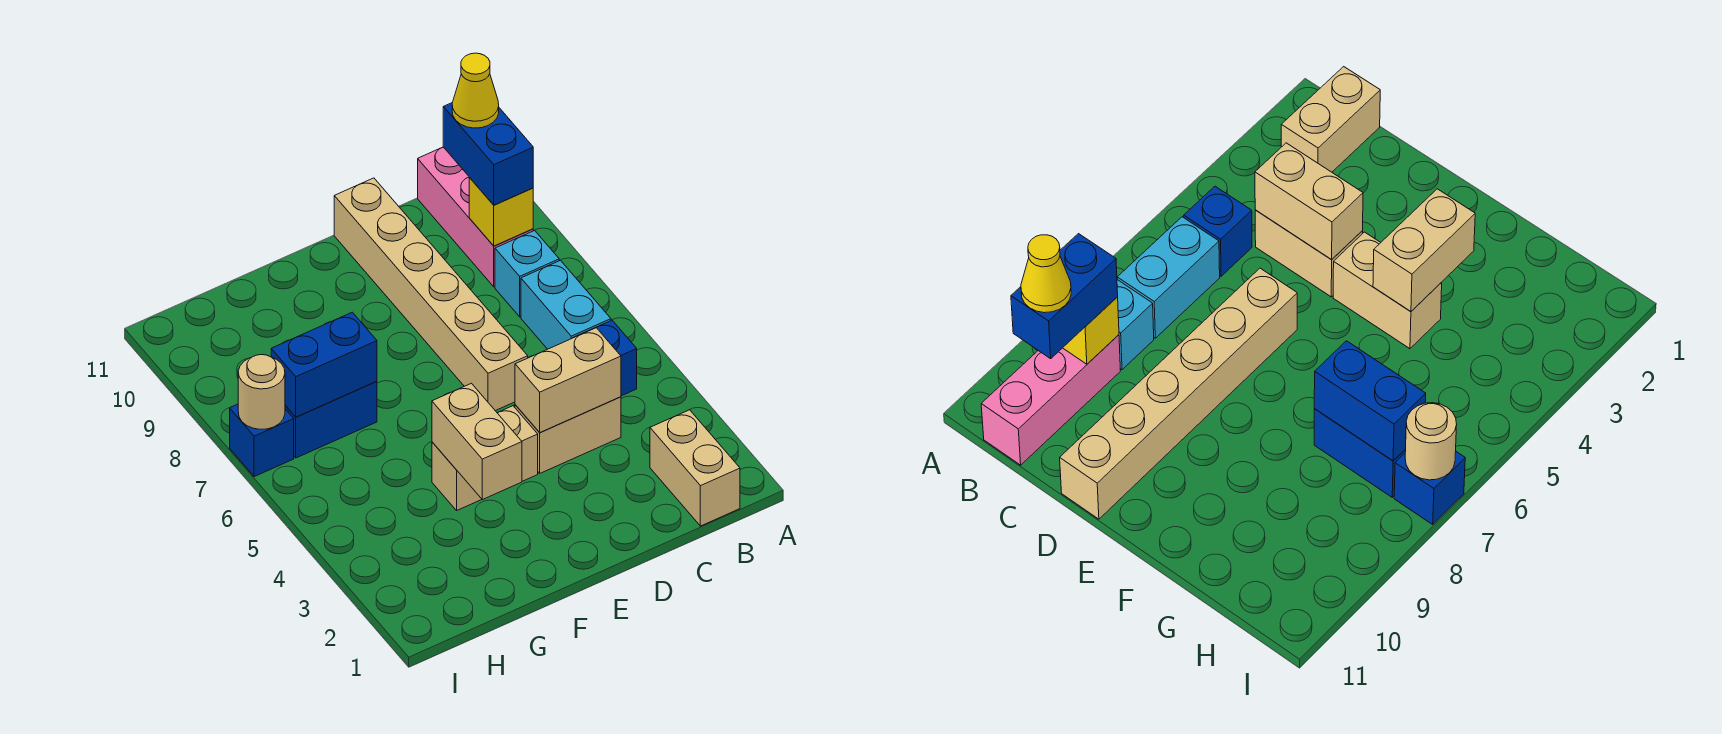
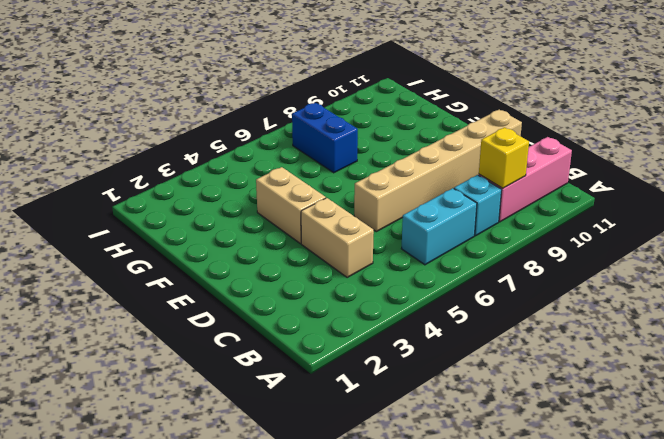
none -> tan brick B1:B2 level 1
none -> blue brick B5 level 1
none -> blue brick I7 level 1

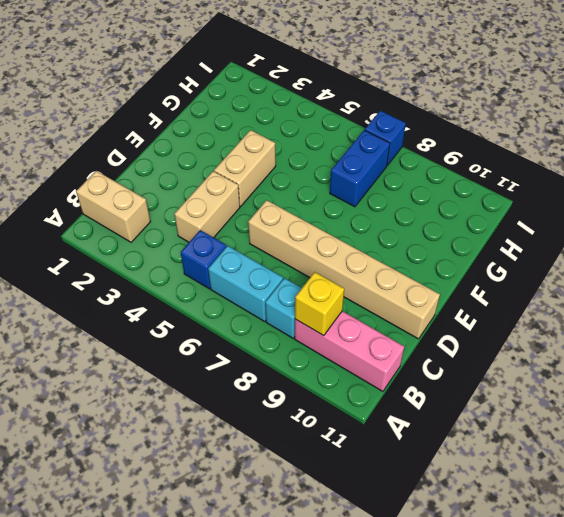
none -> tan brick C4:D4 level 2
none -> tan brick F3:F4 level 2
none -> blue brick G7:H7 level 2

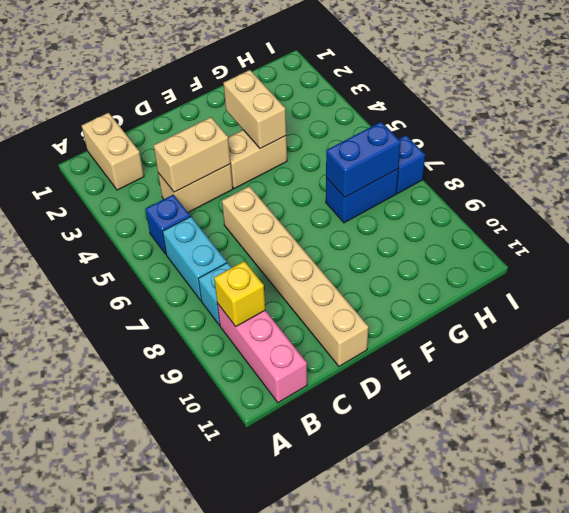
none -> tan round brick I7 level 2
none -> blue brick B9:B10 level 3
none -> yellow cone B10 level 4

